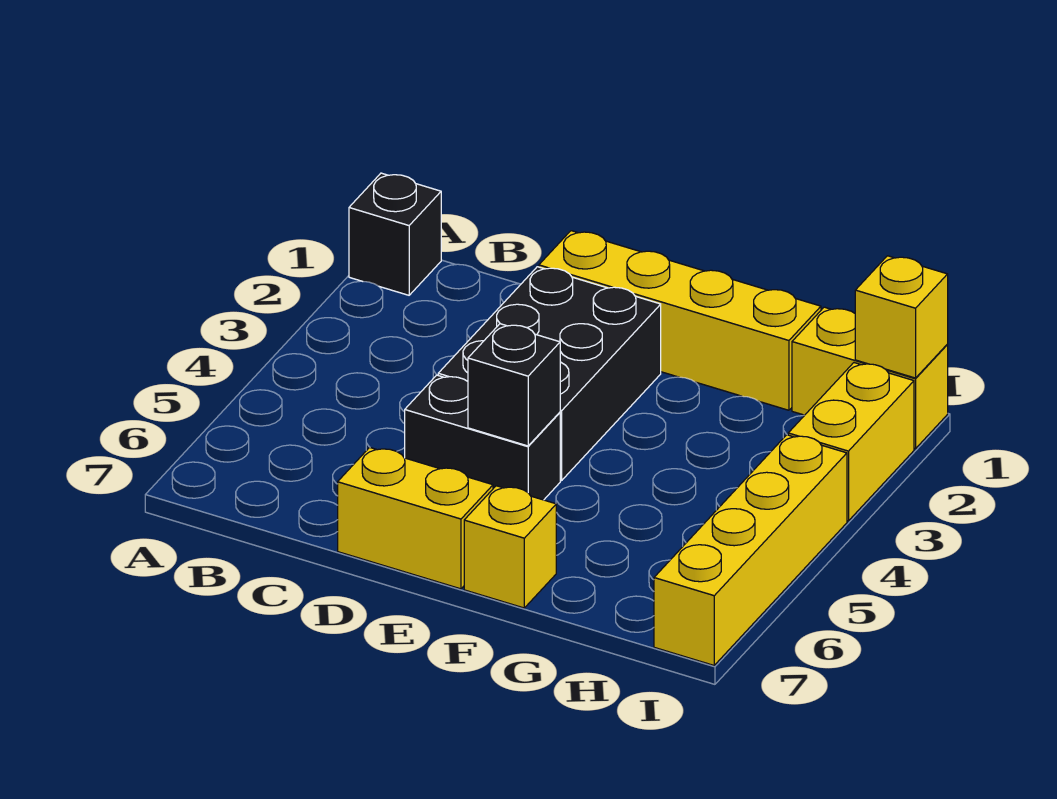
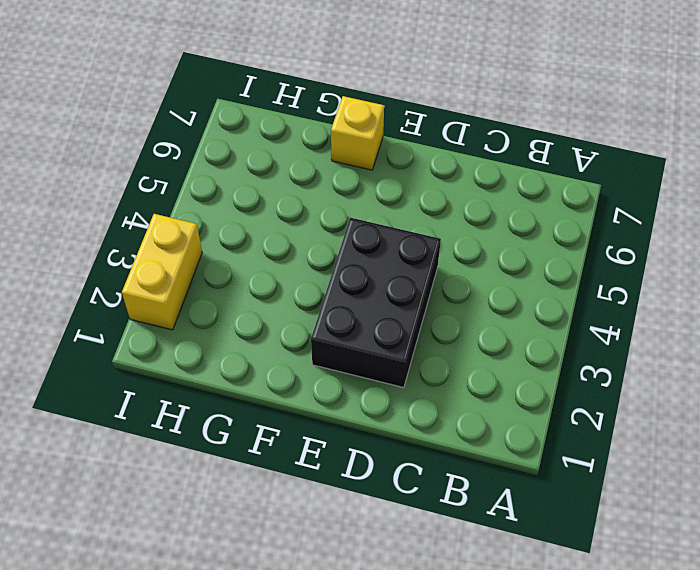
none -> black brick A1 level 1
none -> yellow brick D1:G1 level 1

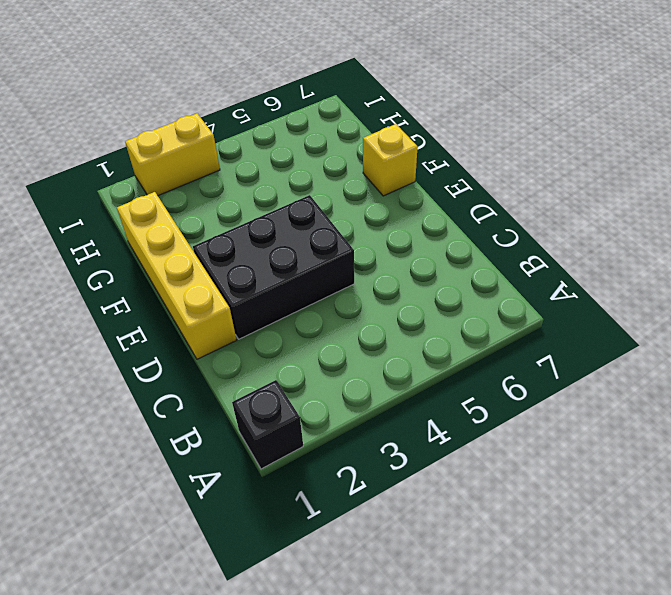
none -> black brick D5:E5 level 1
none -> yellow brick D7:E7 level 1

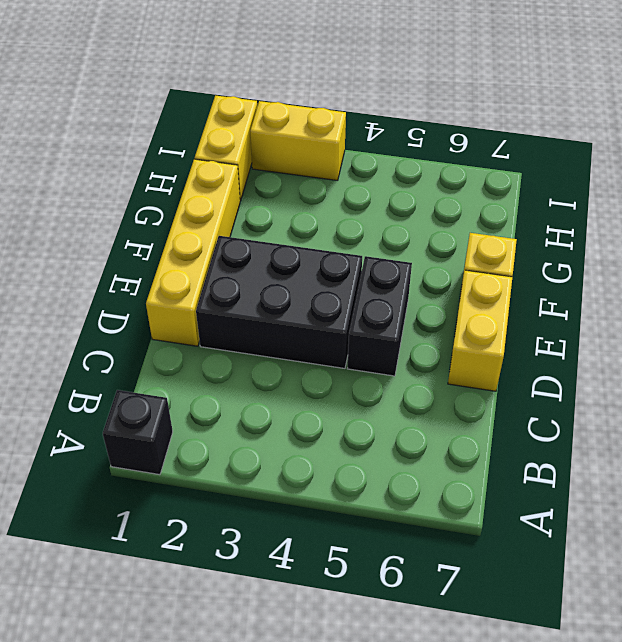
none -> yellow brick I4:I7 level 1
none -> black brick E5 level 2

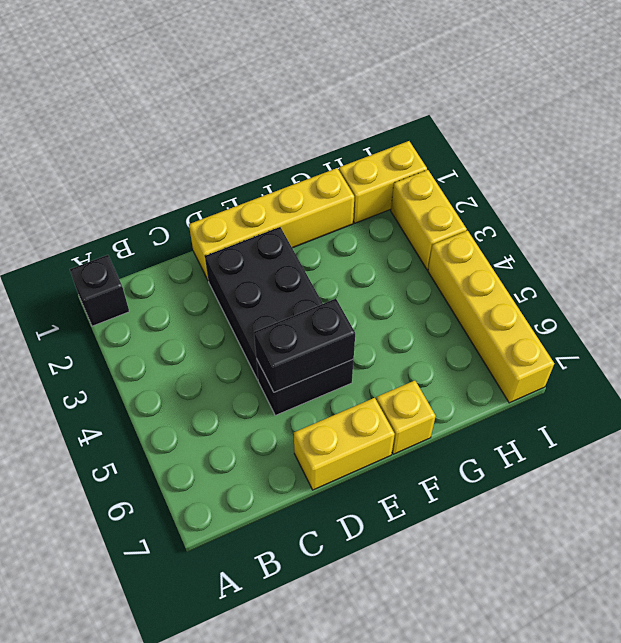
black brick D5:E5 level 2 -> black brick E5 level 2
none -> yellow brick I1 level 2

